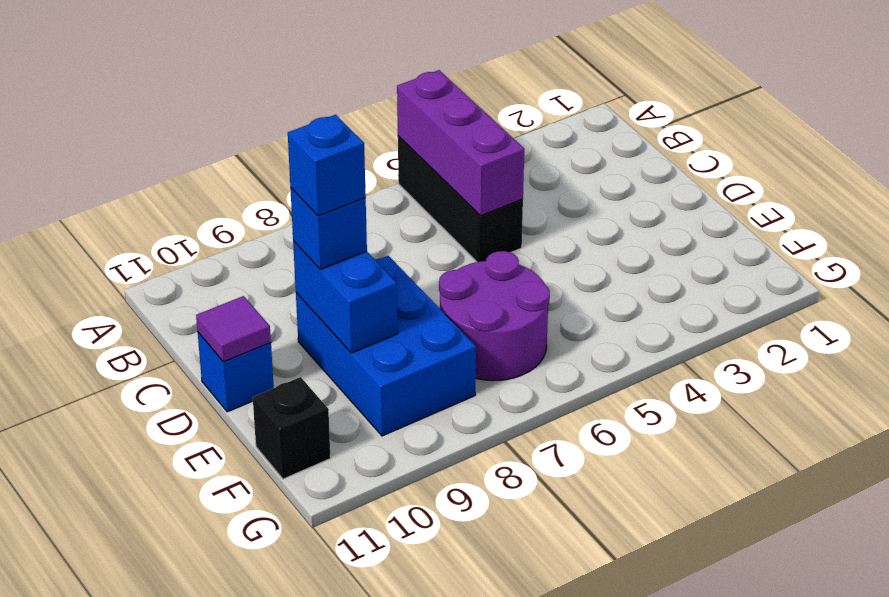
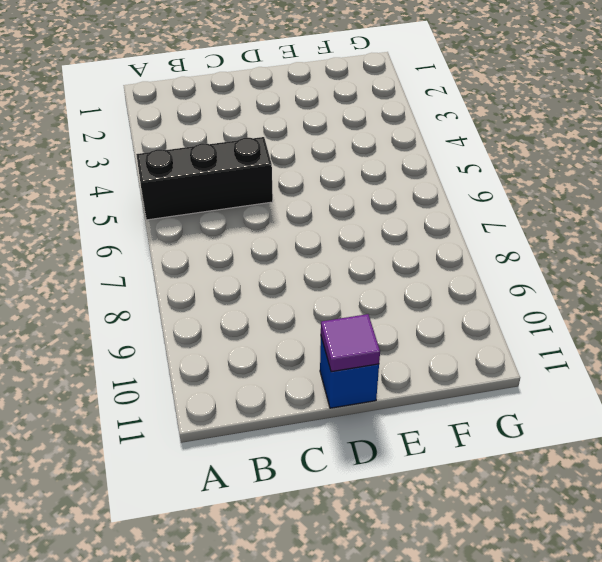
none -> blue brick D8:F9 level 1
none -> purple round brick E6:F7 level 1

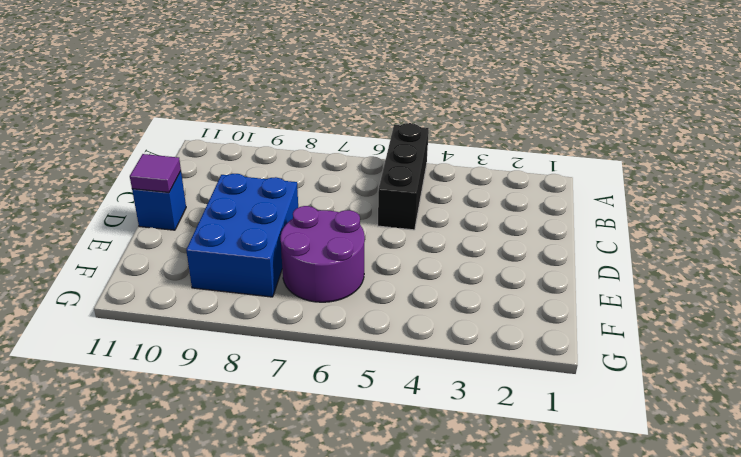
none -> black brick F11 level 1
none -> purple brick A5:C5 level 2

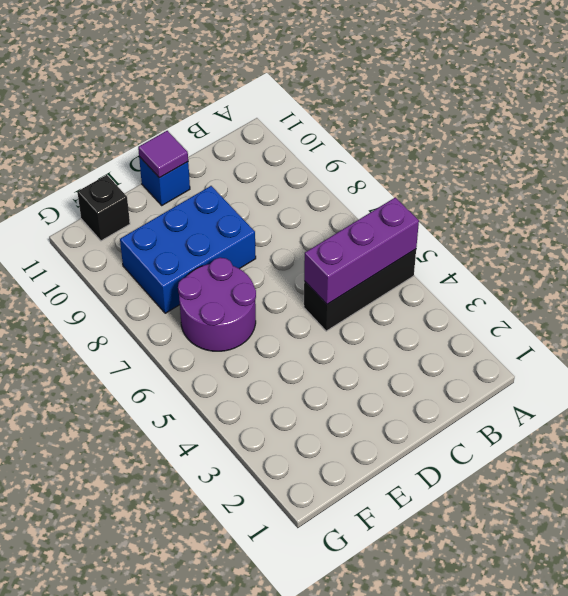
none -> blue brick D9:E9 level 2
none -> blue brick D9 level 3

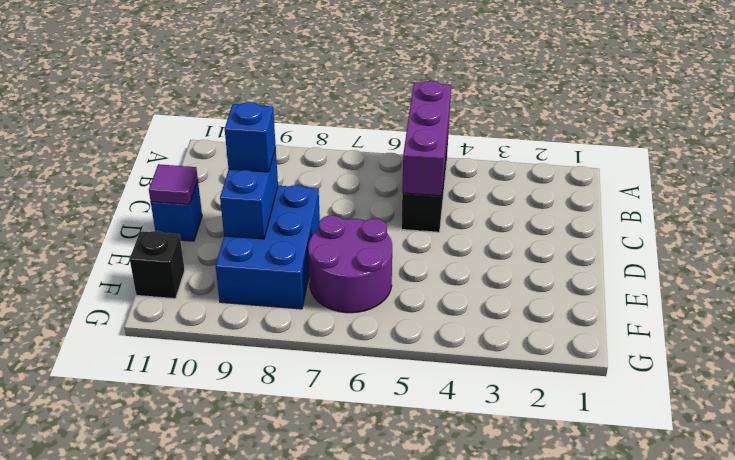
none -> blue brick D9 level 4

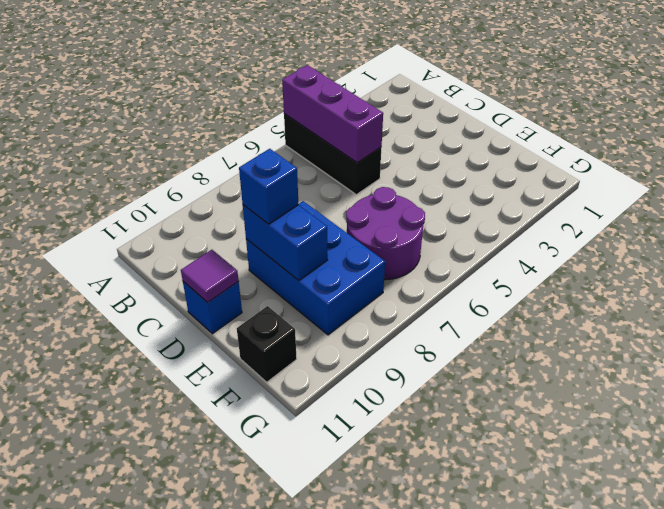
none -> blue brick D9 level 4

